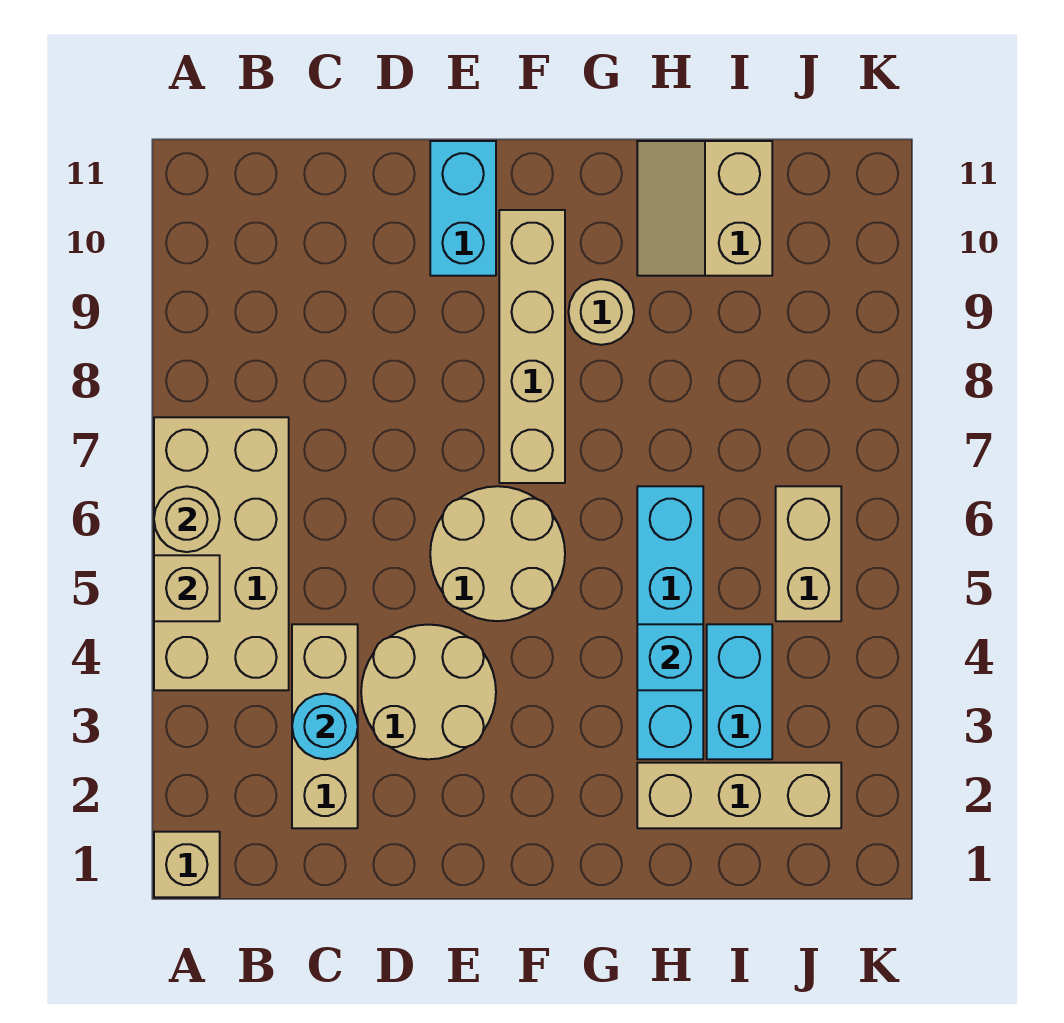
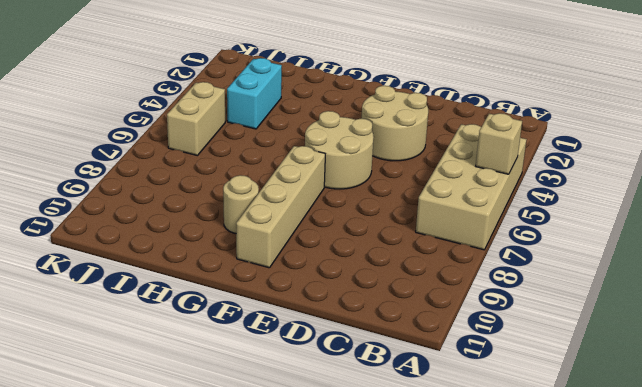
none -> tan brick A1 level 1
none -> tan brick C2:C4 level 1
none -> cyan brick E10:E11 level 1

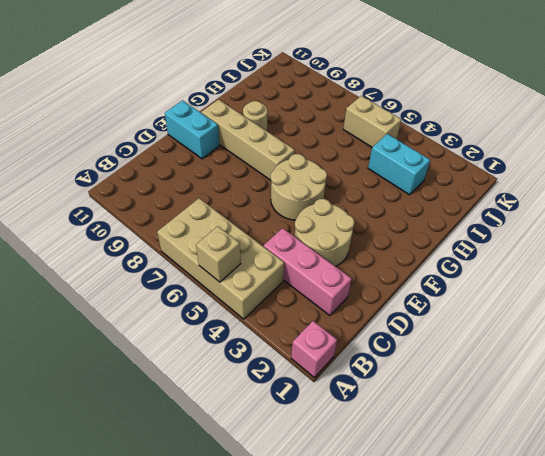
pink brick A1 level 1 -> tan brick A1 level 1
pink brick C2:C4 level 1 -> tan brick C2:C4 level 1
none -> tan brick H2:J2 level 1
none -> cyan brick H3:H6 level 1
none -> tan slope H10:I11 level 1 top I

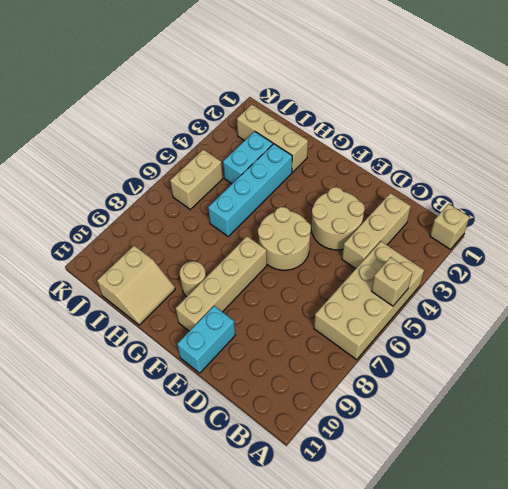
none -> tan round brick A6 level 2
none -> cyan round brick C3 level 2
none -> cyan brick H4 level 2

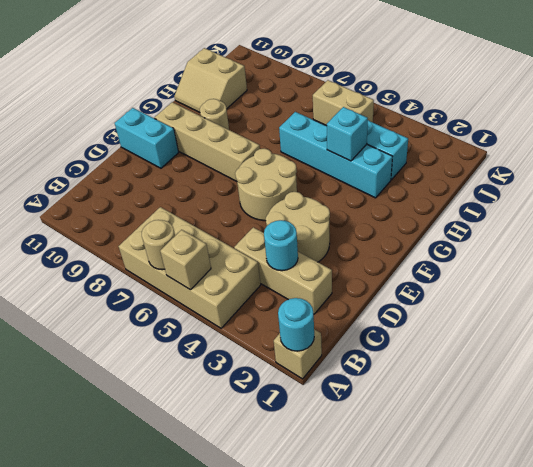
cyan round brick A1 level 2 -> none
none -> tan brick H2:J2 level 1

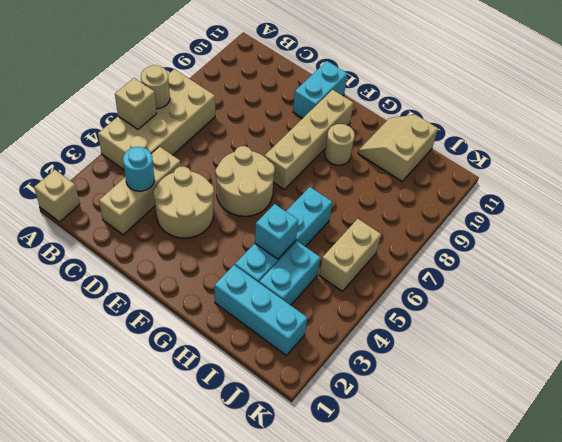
cyan brick H2:J2 level 1 -> tan brick H2:J2 level 1

